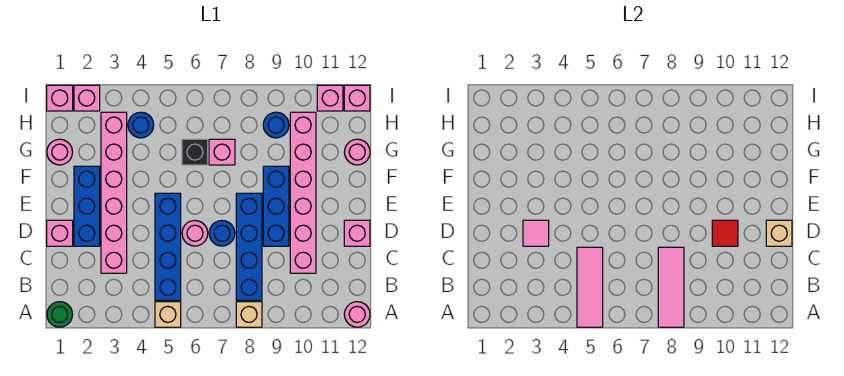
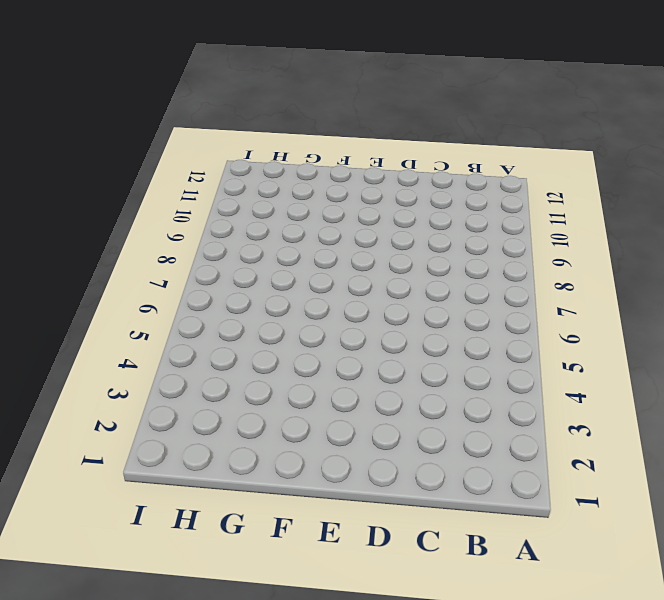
none -> green round brick A1 level 1
none -> tan brick A5 level 1
none -> tan brick A8 level 1

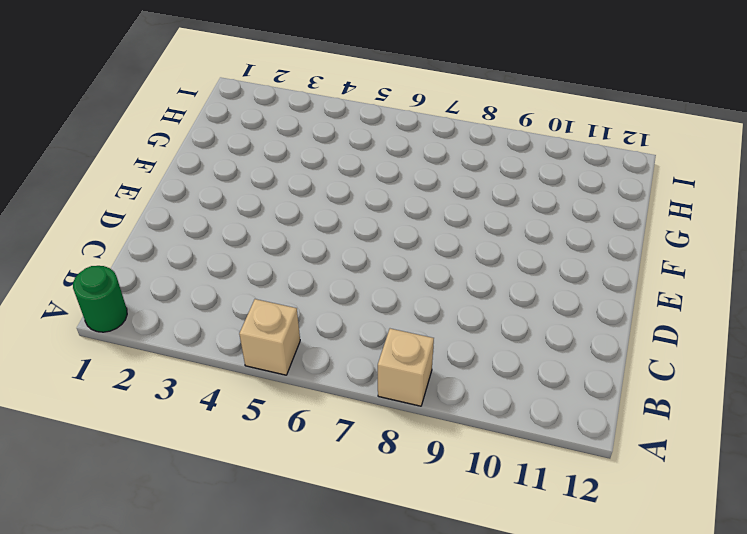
none -> pink round brick A12 level 1
none -> blue brick B5:E5 level 1
none -> blue brick B8:E8 level 1

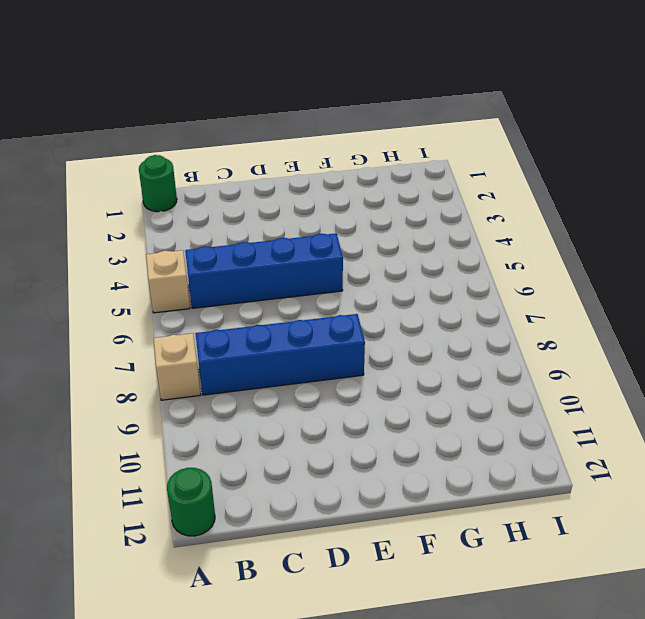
green round brick A12 level 1 -> pink round brick A12 level 1
none -> pink brick C3:H3 level 1
none -> pink brick C10:H10 level 1
none -> pink brick D1 level 1

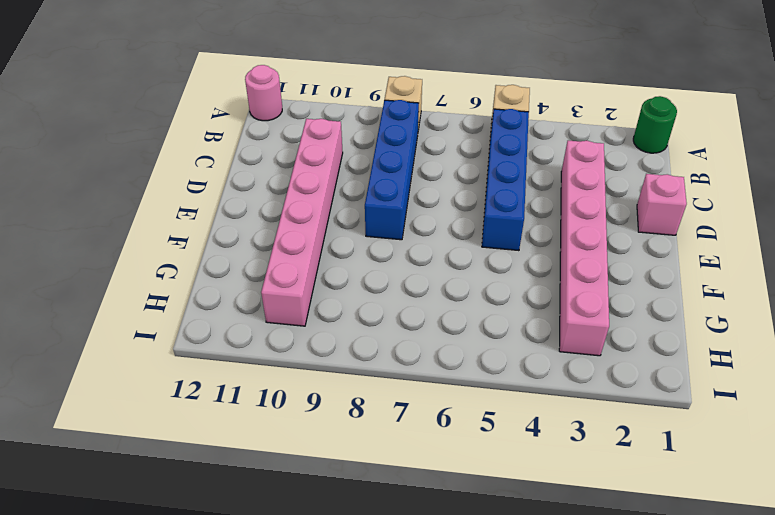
none -> blue brick D2:F2 level 1
none -> pink round brick D6 level 1
none -> blue round brick D7 level 1

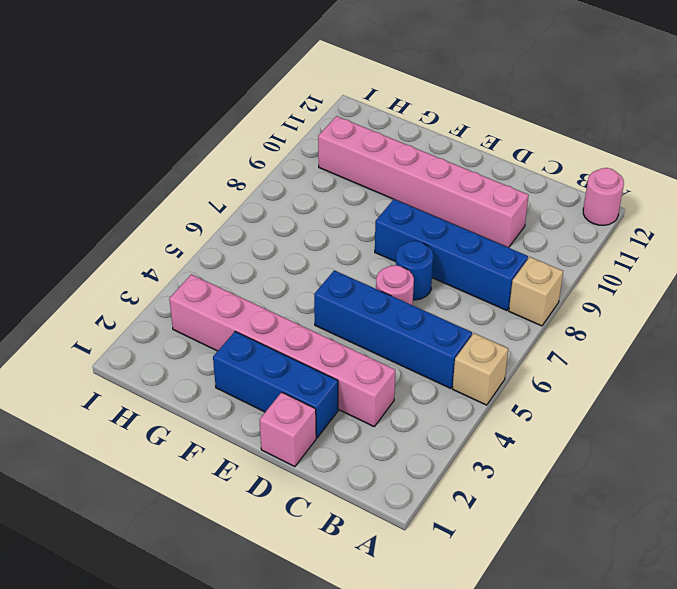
none -> green round brick A1 level 1
none -> blue brick D9:F9 level 1
none -> pink brick D12 level 1

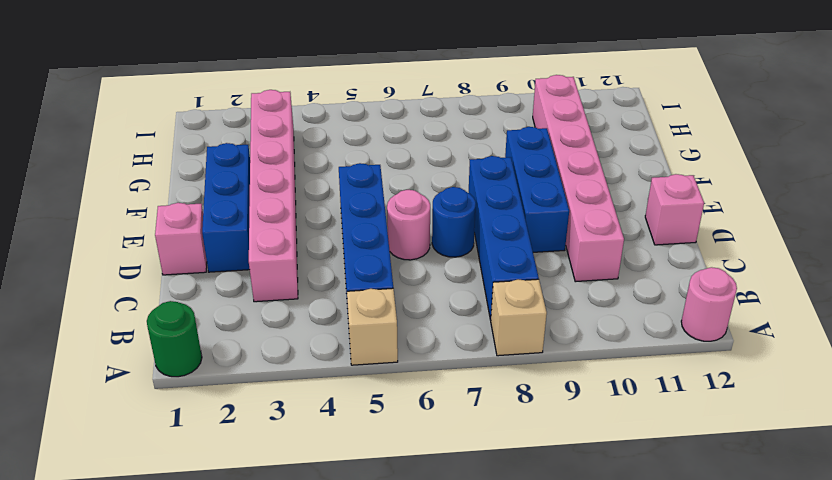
none -> pink round brick G1 level 1
none -> black brick G6 level 1
none -> pink brick G7 level 1

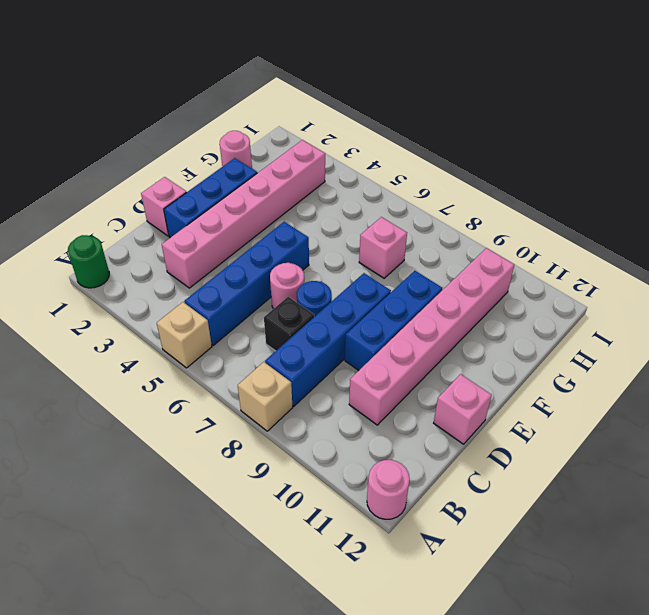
black brick C7 level 1 -> black brick G6 level 1
none -> pink round brick G12 level 1
none -> blue round brick H4 level 1
none -> blue round brick H9 level 1

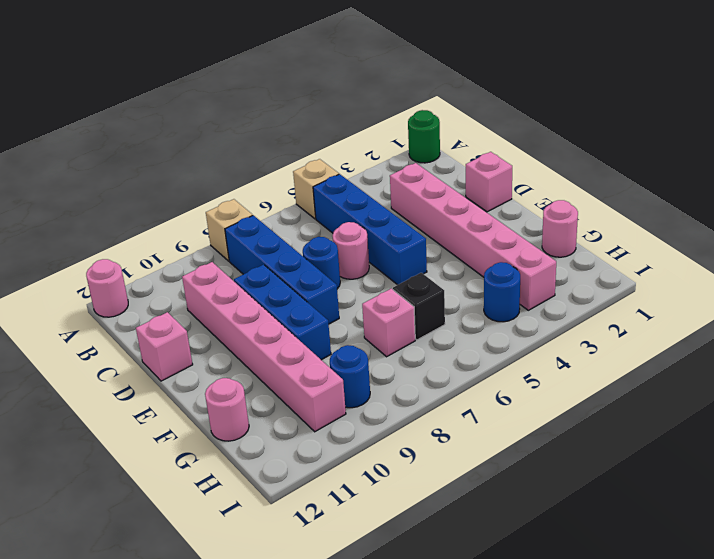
none -> blue brick D2:F2 level 1
none -> pink brick I1 level 1
none -> pink brick I2 level 1

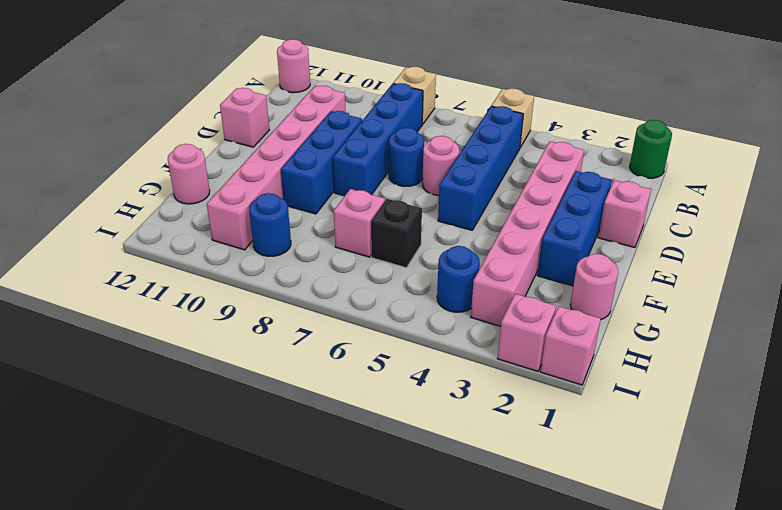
none -> pink brick I11 level 1
none -> pink brick I12 level 1
none -> pink tile A5:C5 level 2

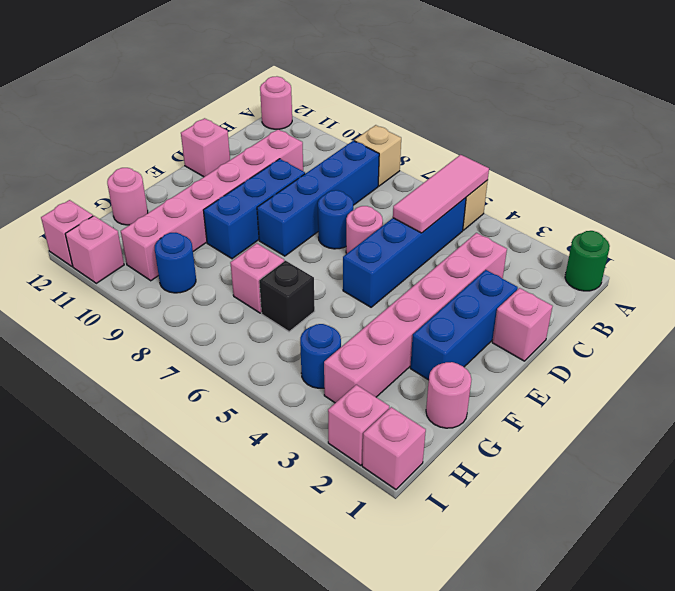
none -> pink tile A8:C8 level 2
none -> pink tile D3 level 2
none -> red tile D10 level 2

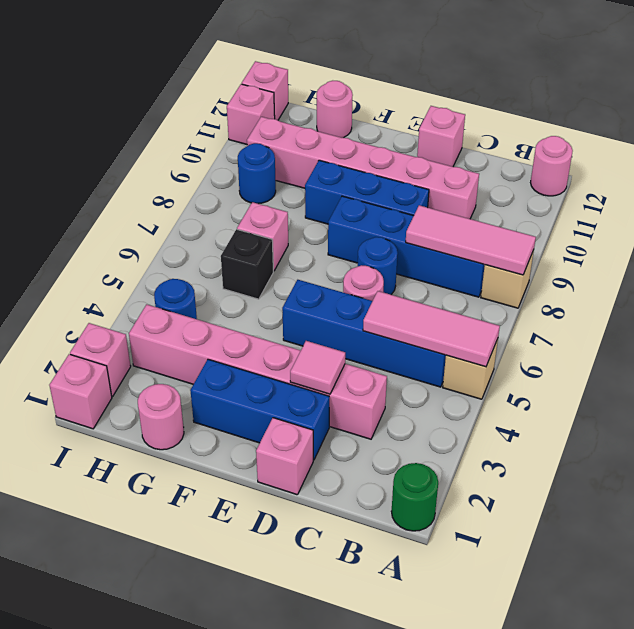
none -> red tile D10 level 2
none -> tan brick D12 level 2

